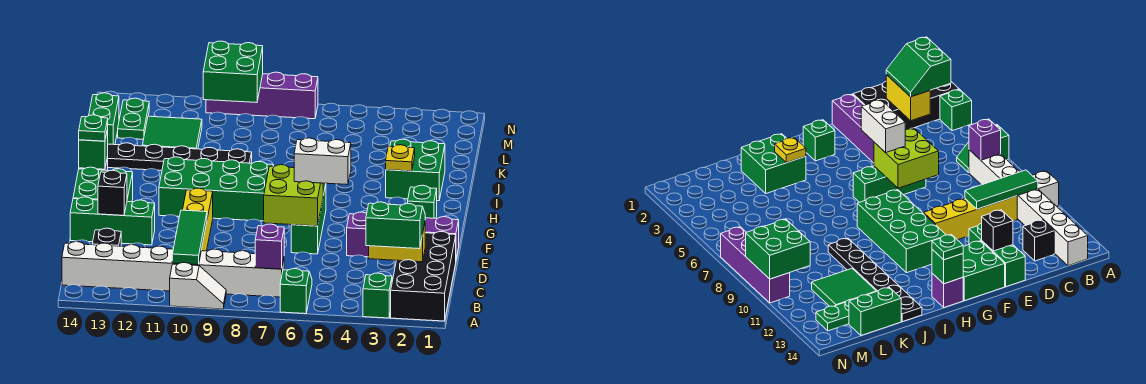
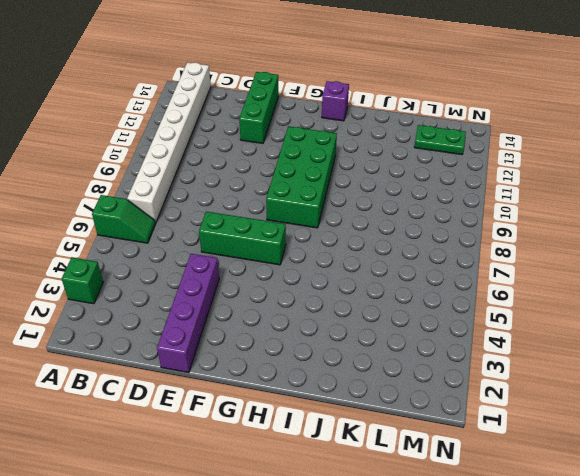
none -> black brick A1:D2 level 1
none -> white slope A9:A10 level 1 top 10
none -> yellow brick C10:F10 level 1
none -> black brick C13 level 1

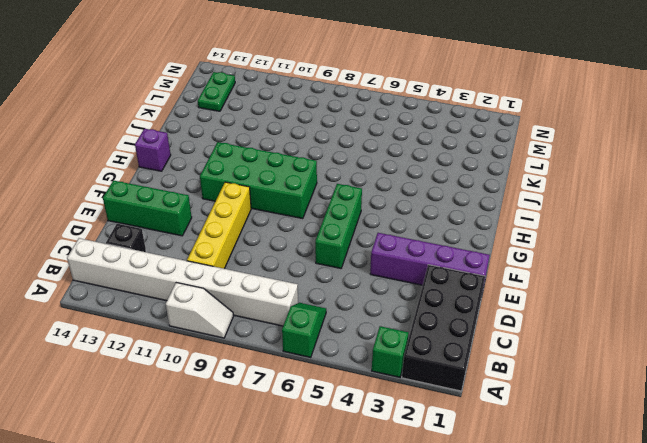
none -> green brick F13:G14 level 1
none -> green brick G2 level 1
none -> green brick I2:J3 level 1
none -> black plate J9:J14 level 1

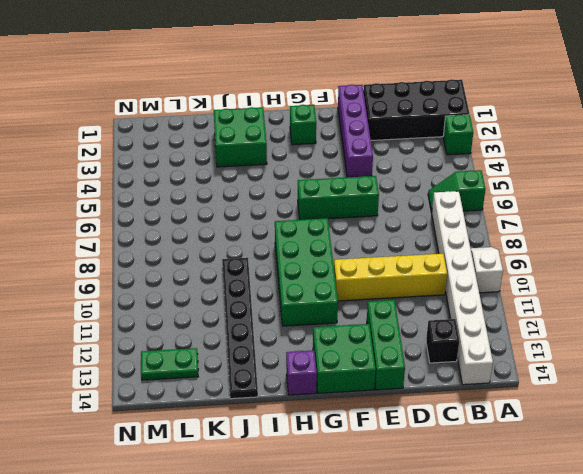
none -> green tile K11:L12 level 1
none -> green brick K14:L14 level 1
none -> purple brick N7:N10 level 1
none -> purple brick B7 level 2

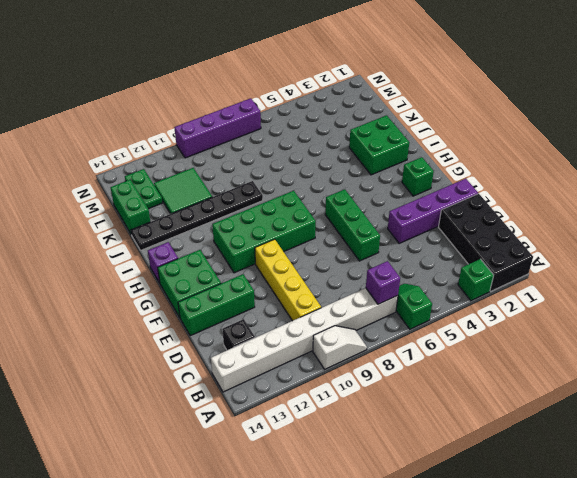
none -> green tile B10:D10 level 2
none -> yellow brick C2:C3 level 2
none -> lime brick E6:F7 level 2
none -> black brick E13 level 2

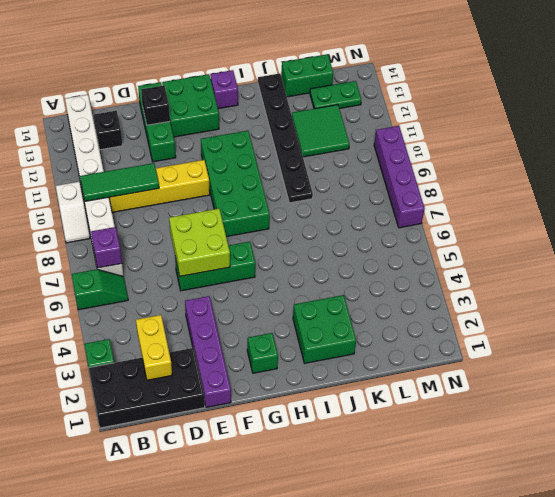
none -> green brick H14 level 2
none -> yellow plate I3 level 2
none -> green brick M9:N10 level 2
none -> green slope B2:C3 level 3 top B

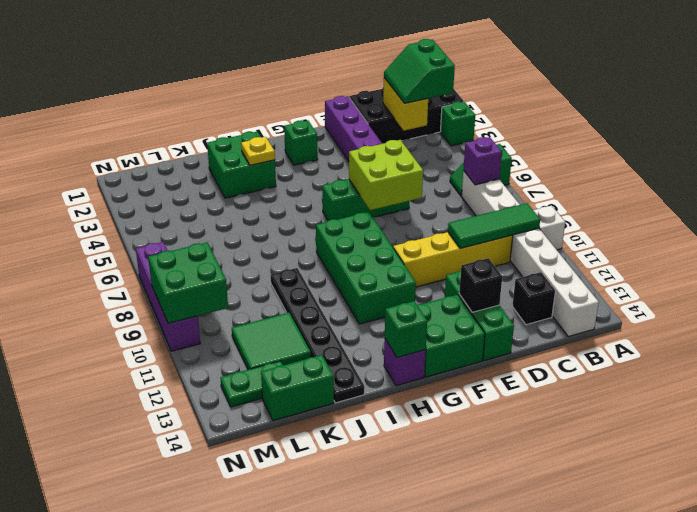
none -> white brick F5:F6 level 3
none -> green plate H14 level 3

